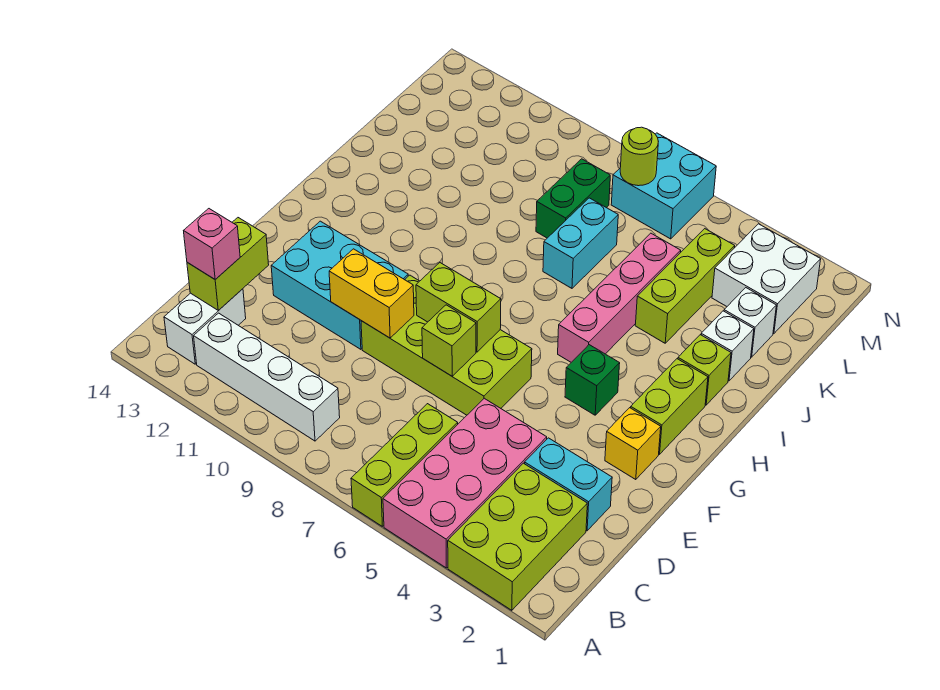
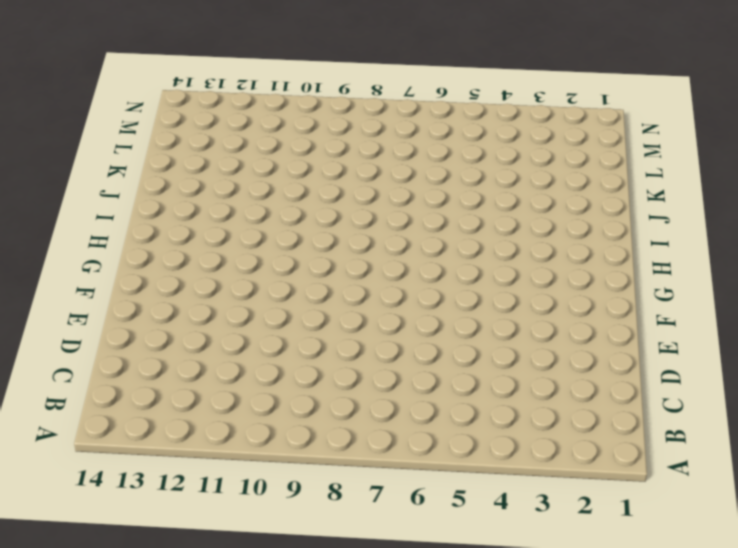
none -> lime brick A2:C3 level 1
none -> pink brick A4:D5 level 1
none -> lime brick A6:C6 level 1

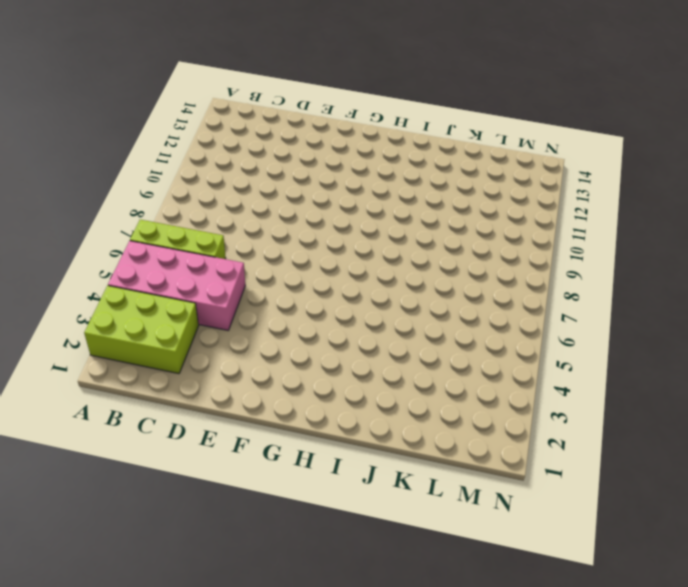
none -> white brick B9:B12 level 1
none -> white brick B13:C13 level 1
none -> cyan brick D2:D3 level 1

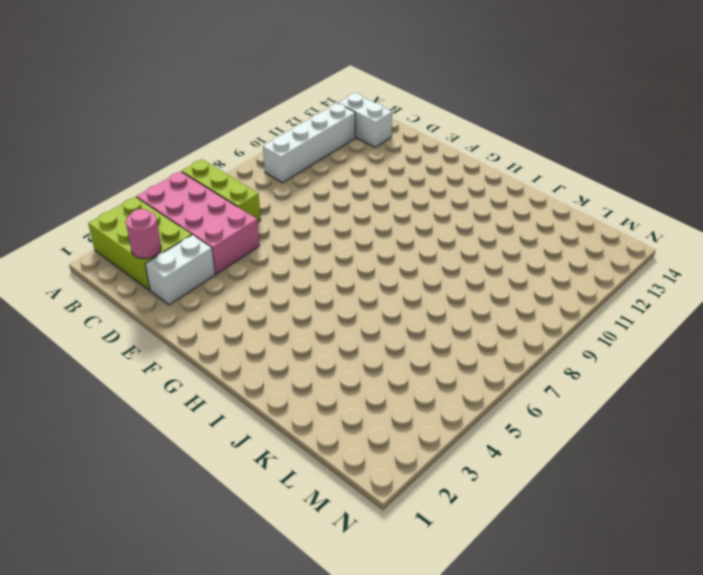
pink round brick C2 level 2 -> none
white brick D2:D3 level 1 -> cyan brick D2:D3 level 1
none -> lime brick E6:F9 level 1
none -> cyan brick E10:F12 level 1
none -> yellow brick F2 level 1

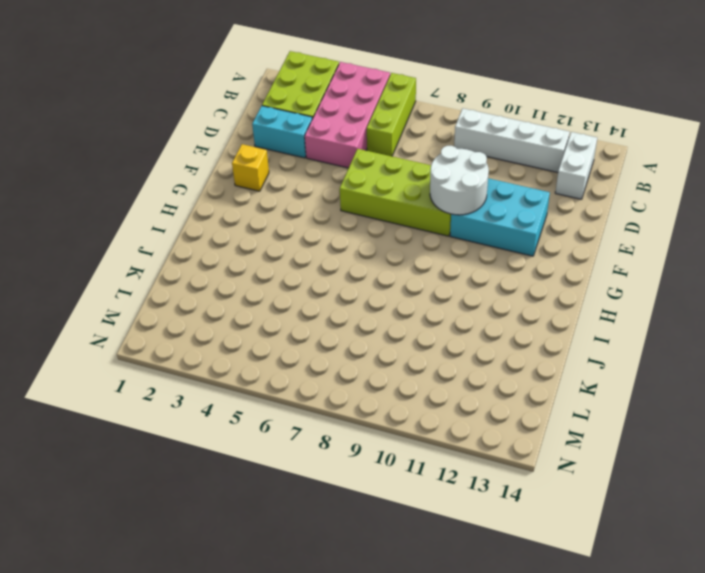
white round brick E9:F10 level 2 -> yellow brick E9:E10 level 2
none -> lime brick G2:H2 level 1
none -> green brick G4 level 1
none -> pink brick H5:K5 level 1

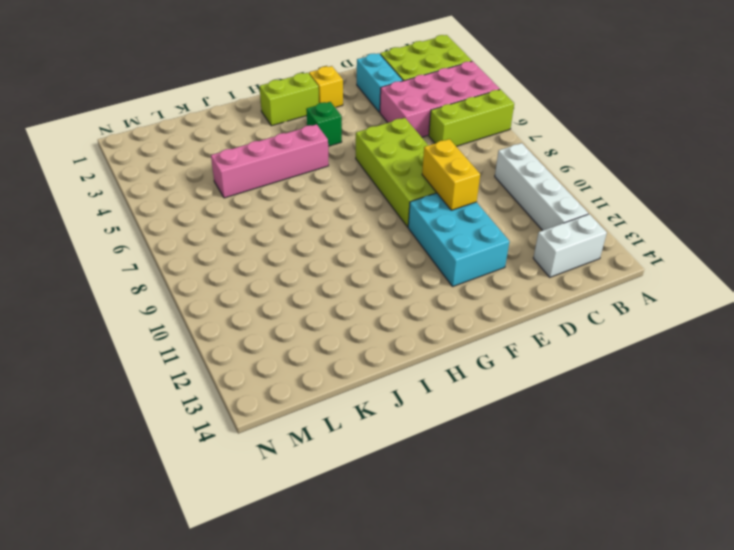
none -> lime brick I2 level 1
none -> white brick J2 level 1
none -> lime brick J4:L4 level 1

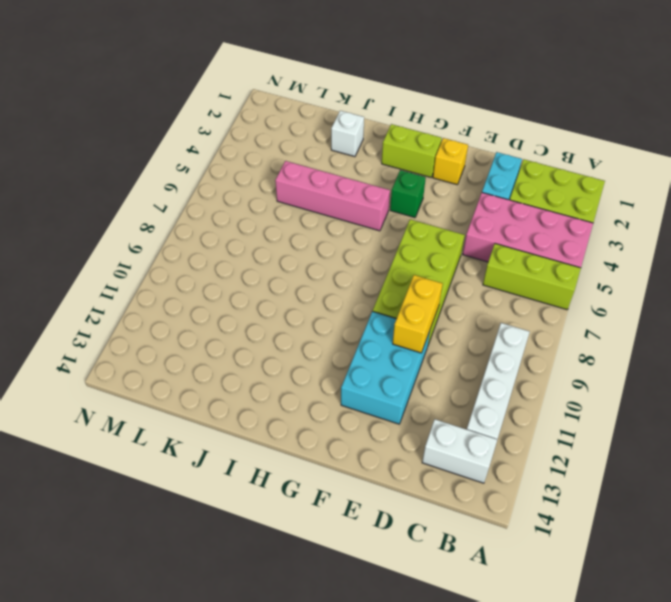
none -> lime brick I2 level 1
none -> lime brick J4:L4 level 1
none -> cyan brick J7:K7 level 1

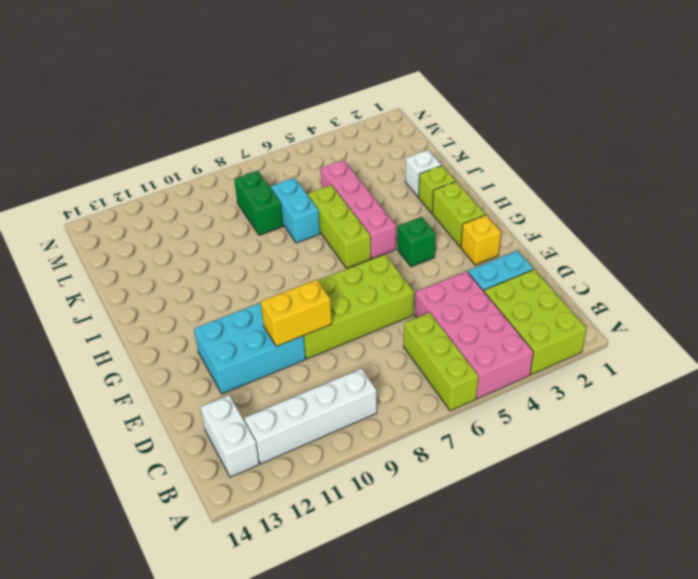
lime brick H6:J6 level 1 -> lime brick J4:L4 level 1
none -> white brick K2 level 1
none -> white brick L2:M3 level 1
none -> cyan brick M6:N7 level 1

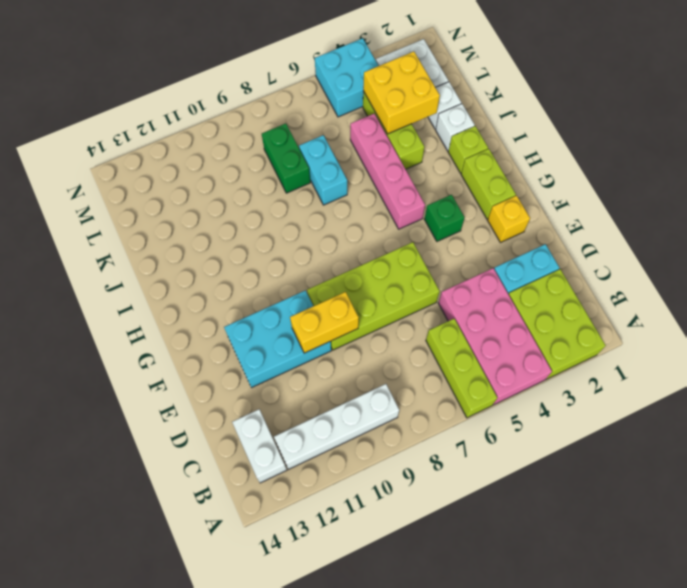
yellow brick K3:L4 level 2 -> none
cyan brick M4:N5 level 1 -> cyan brick M6:N7 level 1
none -> lime brick C13:D13 level 2
none -> lime brick E7 level 2
none -> lime brick F7:F8 level 2

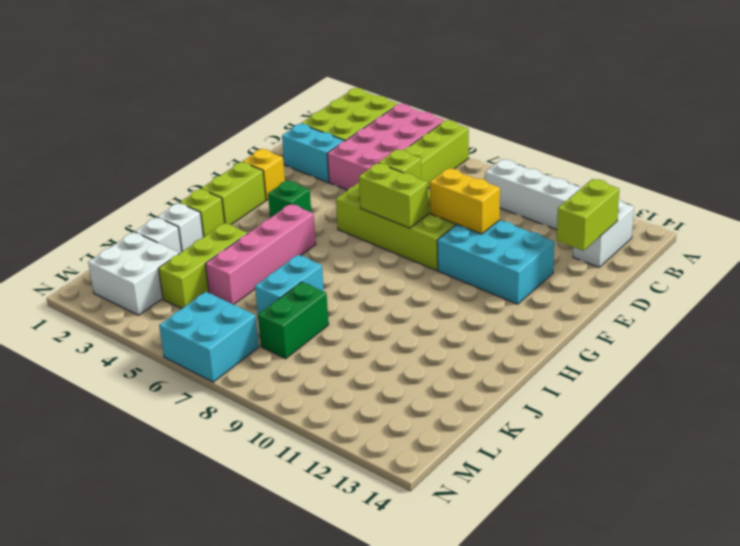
none -> lime round brick M7 level 2
none -> pink brick C13 level 3

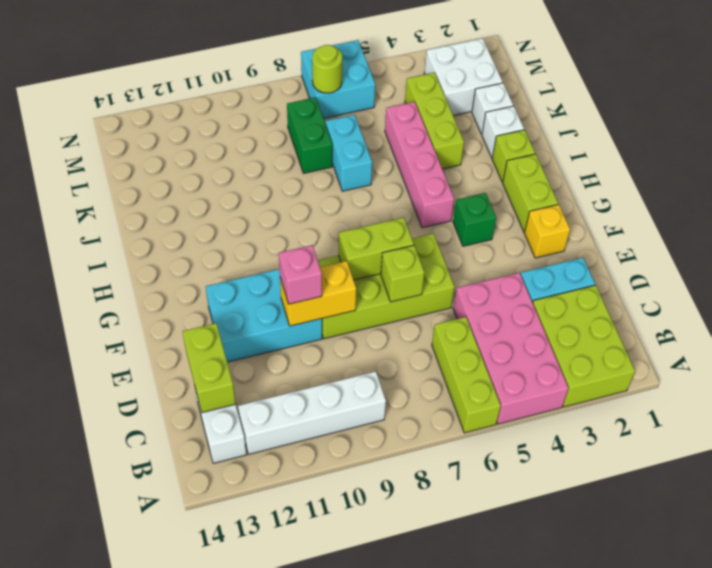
pink brick E10 level 3 -> pink brick C13 level 3

